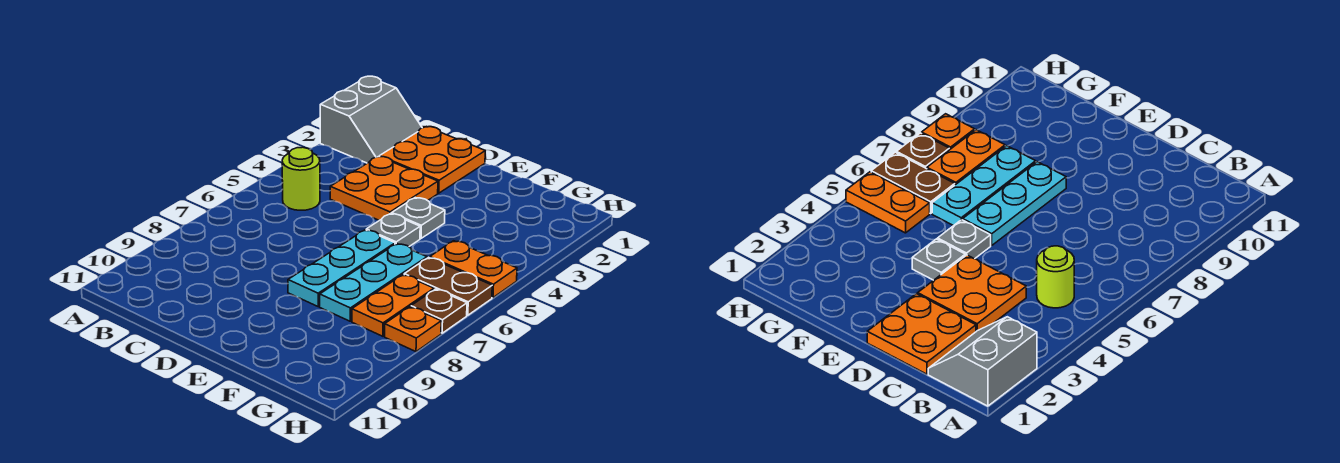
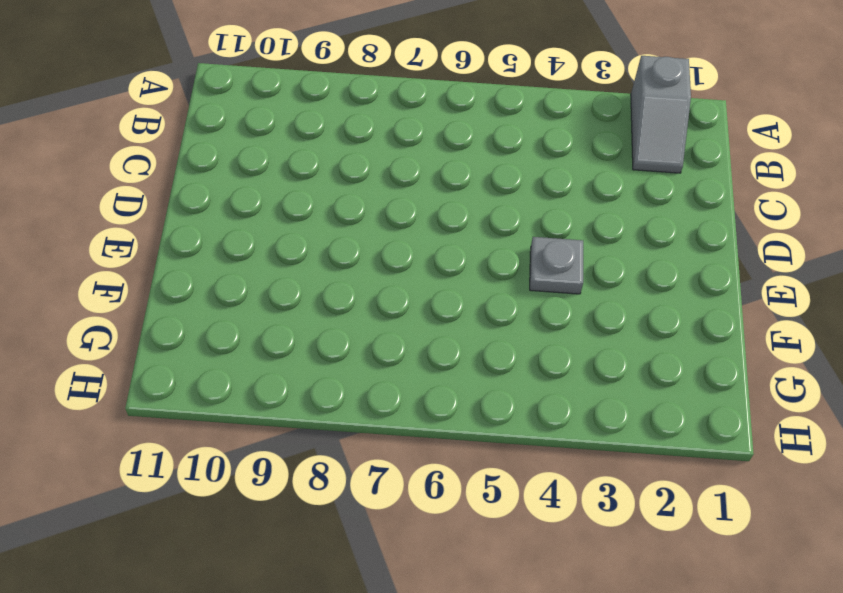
grey slope A2:B2 level 1 top A -> grey slope A1:B2 level 1 top A
none -> lime round brick B5 level 1
none -> orange plate C1:D2 level 1
none -> orange plate C3:D4 level 1

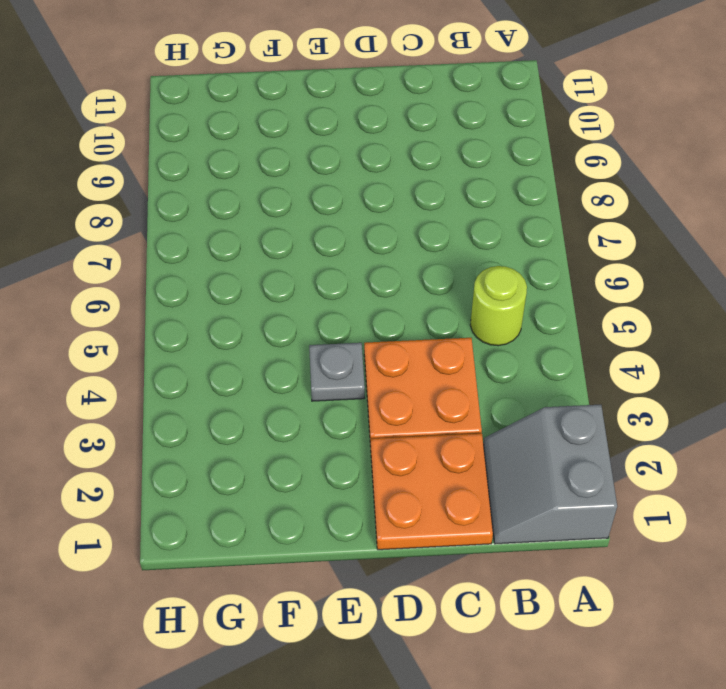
none -> grey plate E5 level 1
none -> cyan plate E6:E8 level 1
none -> cyan plate F6:F8 level 1

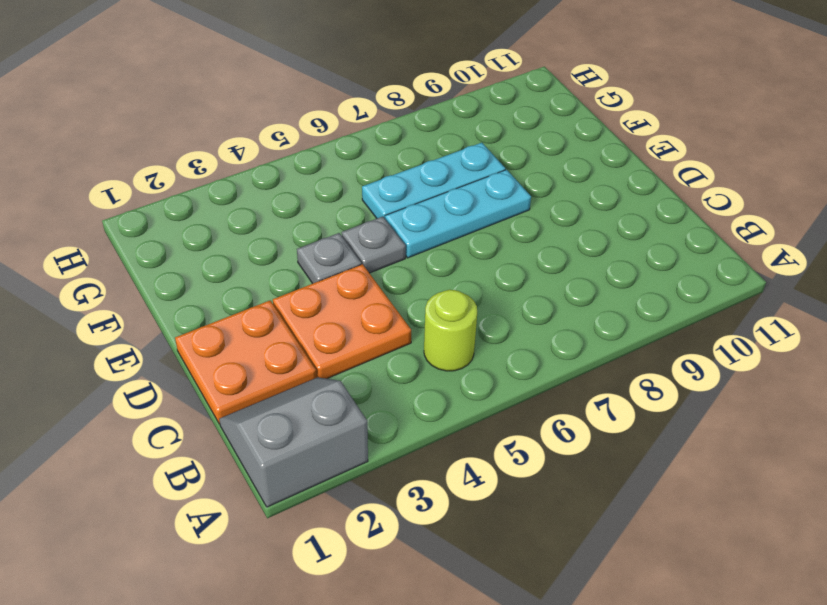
none -> orange plate G5:H5 level 1
none -> brown plate G6:H6 level 1
none -> orange plate G7:G8 level 1

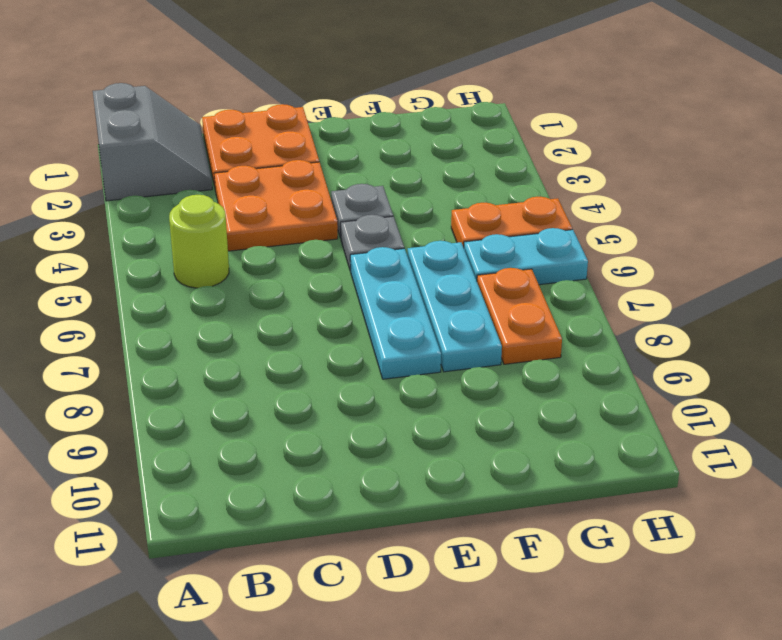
cyan plate G6:H6 level 1 -> brown plate G6:H6 level 1
none -> brown plate H7 level 1
none -> orange plate H8 level 1

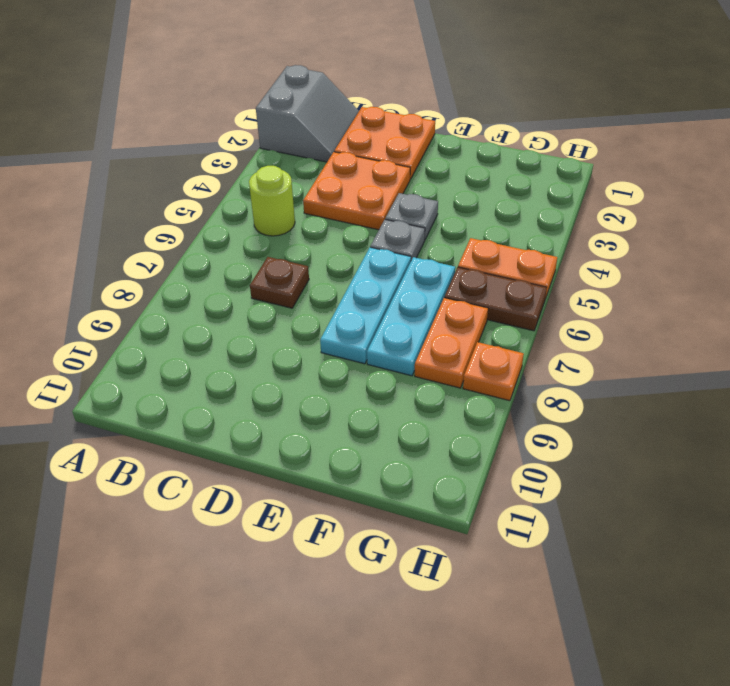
brown plate C7 level 1 -> brown plate H7 level 1

